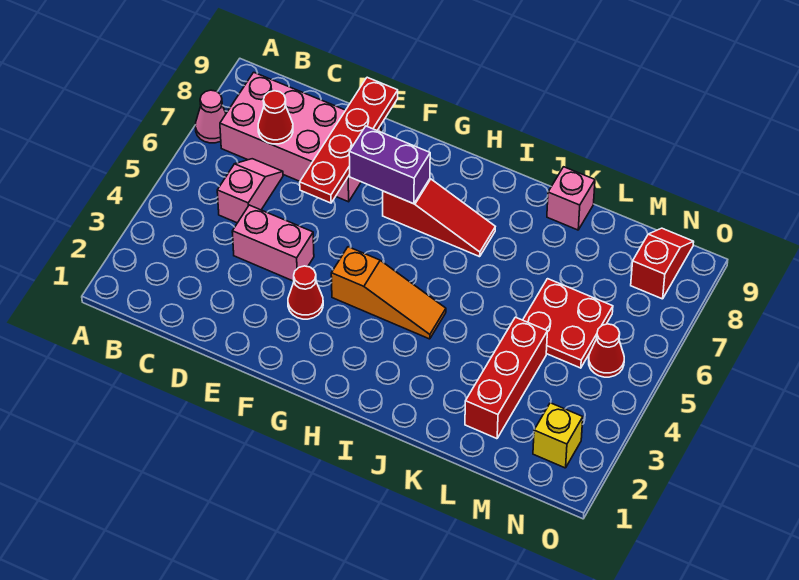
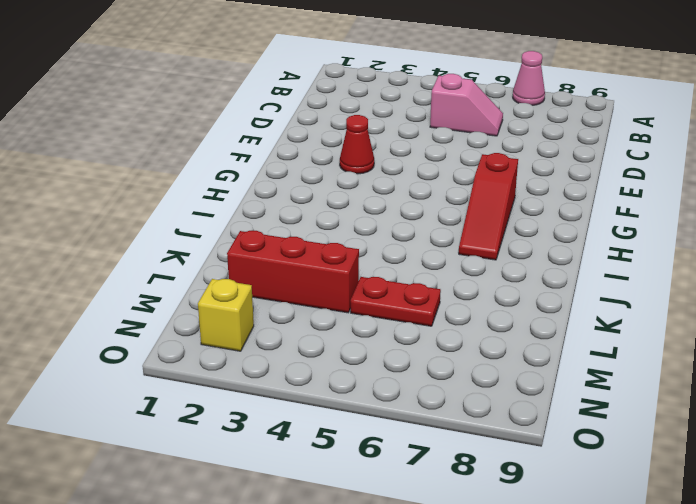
red plate L5:L6 level 1 -> red plate L5:M6 level 1
none -> pink brick B7:E8 level 1
none -> pink brick D4:E4 level 1
none -> orange slope G4:I4 level 1 top G

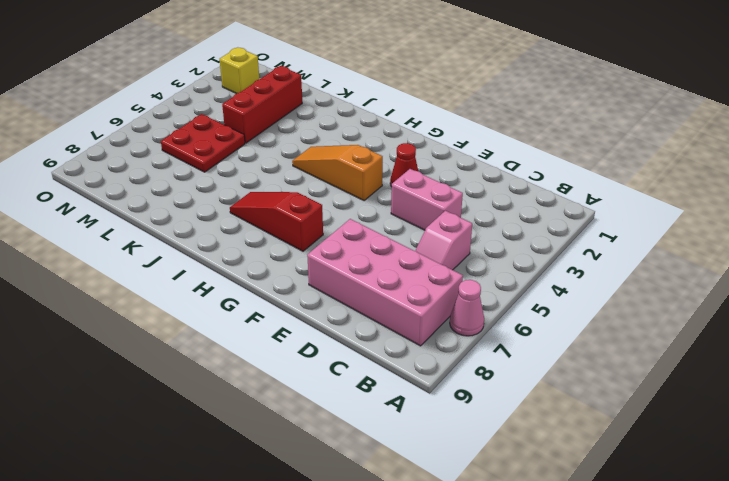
none -> pink brick K9 level 1
none -> red cone N5 level 1
none -> red slope N8:N9 level 1 top 8

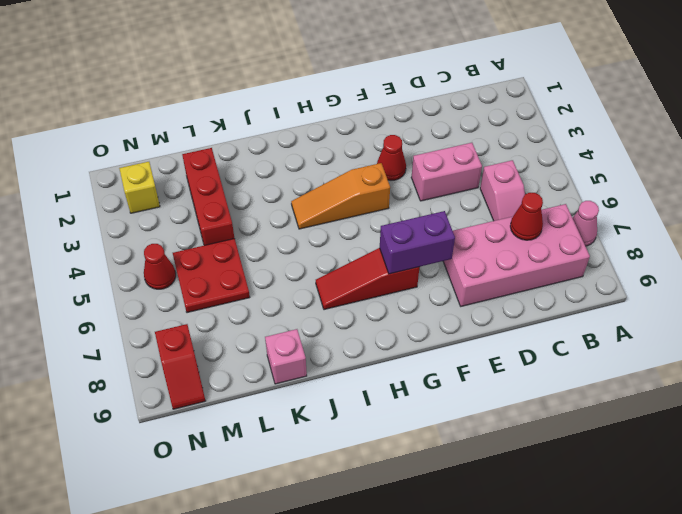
none -> red plate E6:E9 level 2

